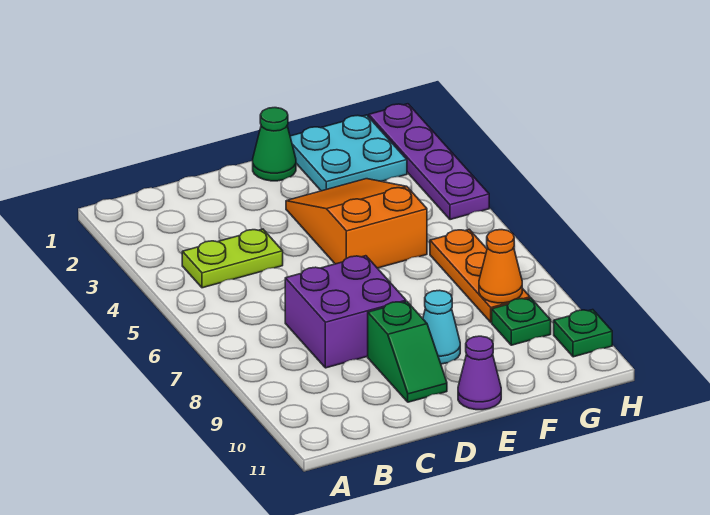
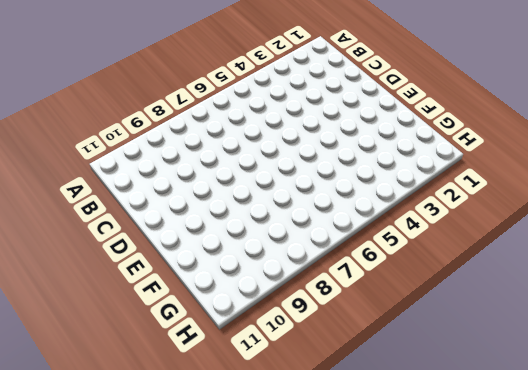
none -> lime plate B4:C4 level 1
none -> purple brick C7:D8 level 1
none -> green slope D9:D10 level 1 top 9

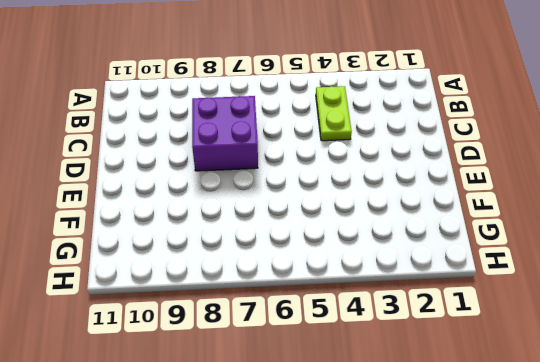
none -> green slope D9:D10 level 1 top 9
none -> green cone E1 level 1
none -> orange slope E3:F5 level 1 top 5

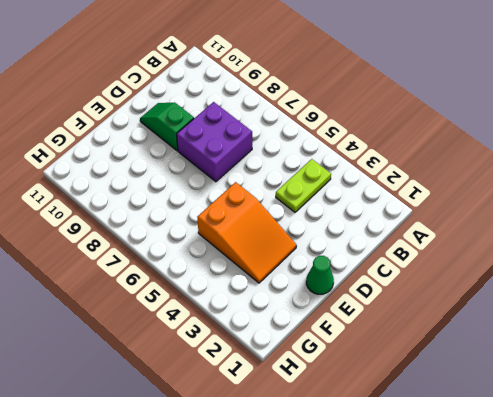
none -> cyan cone E9 level 1
none -> purple cone E11 level 1
none -> cyan plate F1:G2 level 1

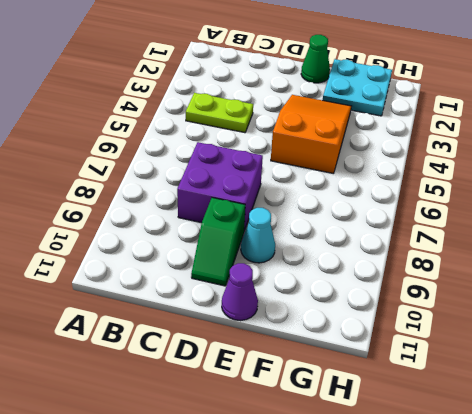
none -> orange plate G6:G8 level 1
none -> green plate G9 level 1
none -> purple plate H1:H4 level 1

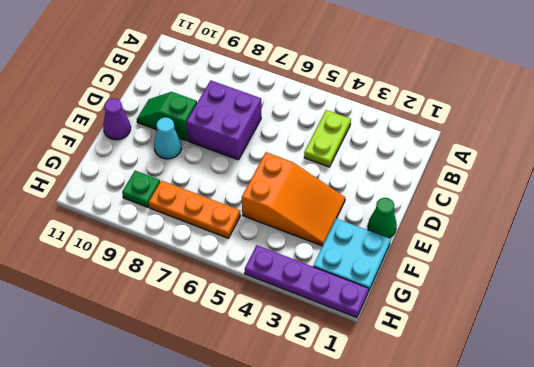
none -> green plate H10 level 1
none -> orange cone G8 level 2

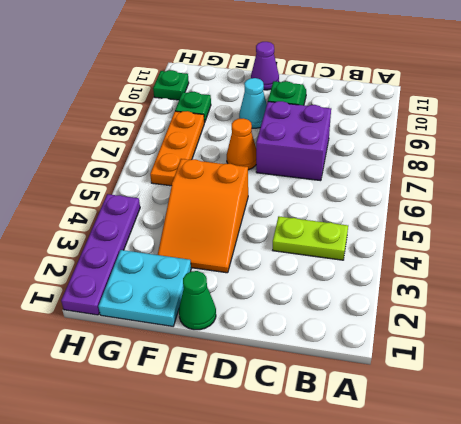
orange cone E7 level 1 -> orange cone G8 level 2

